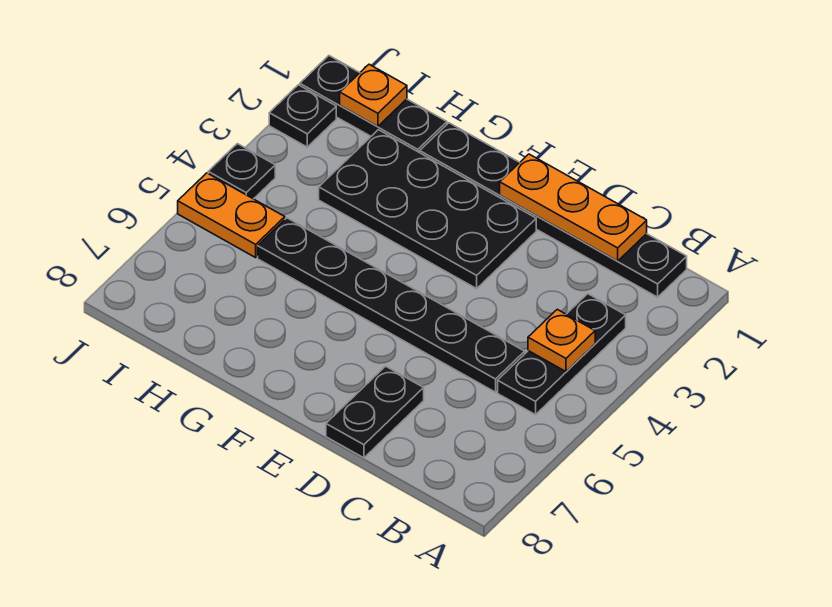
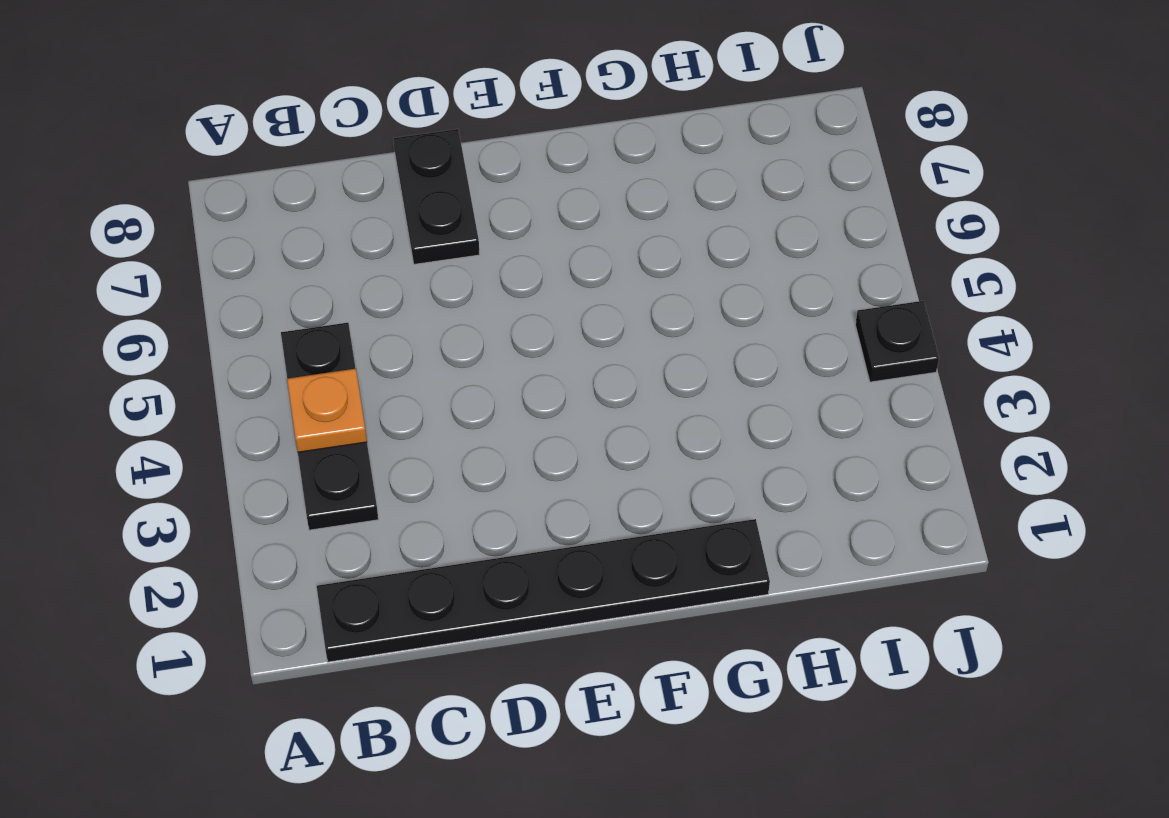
none -> black plate C5:H5 level 1
none -> black plate E2:H3 level 1
none -> black plate H1:J1 level 1

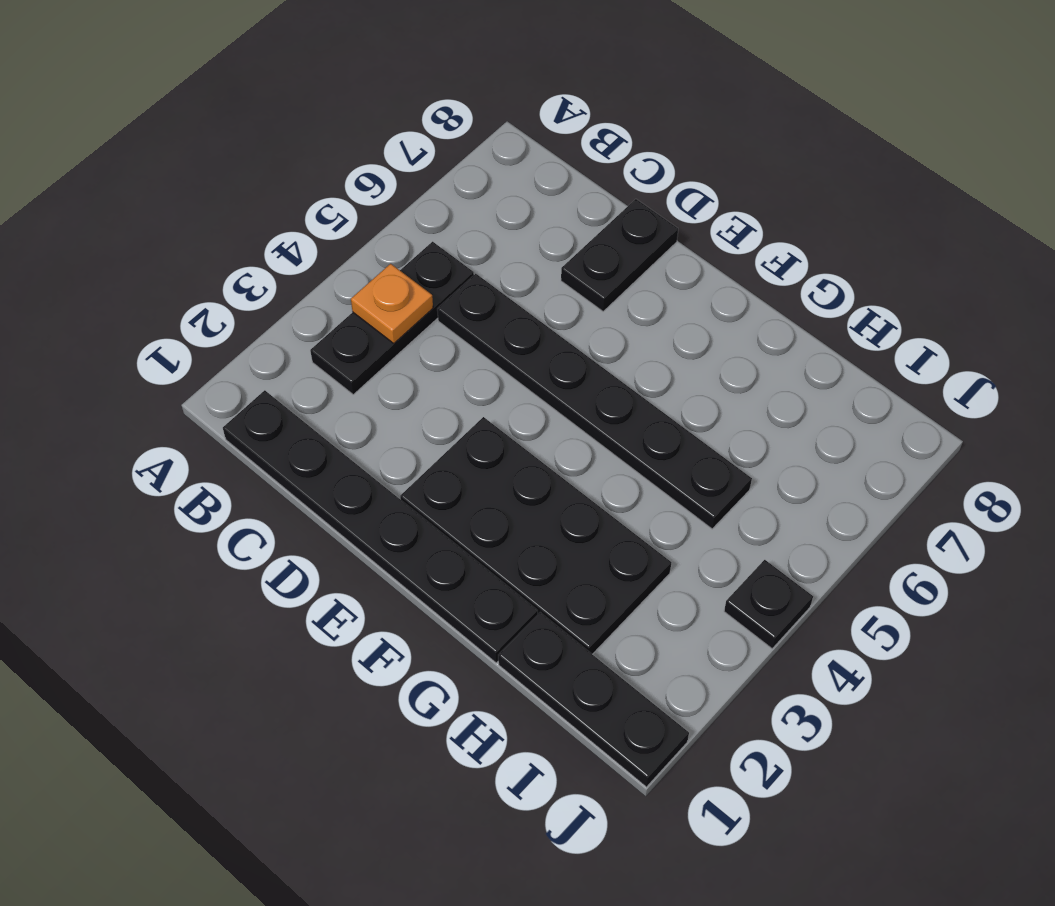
none -> orange plate I5:J5 level 1
none -> black plate J2 level 1
none -> orange plate C1:E1 level 2

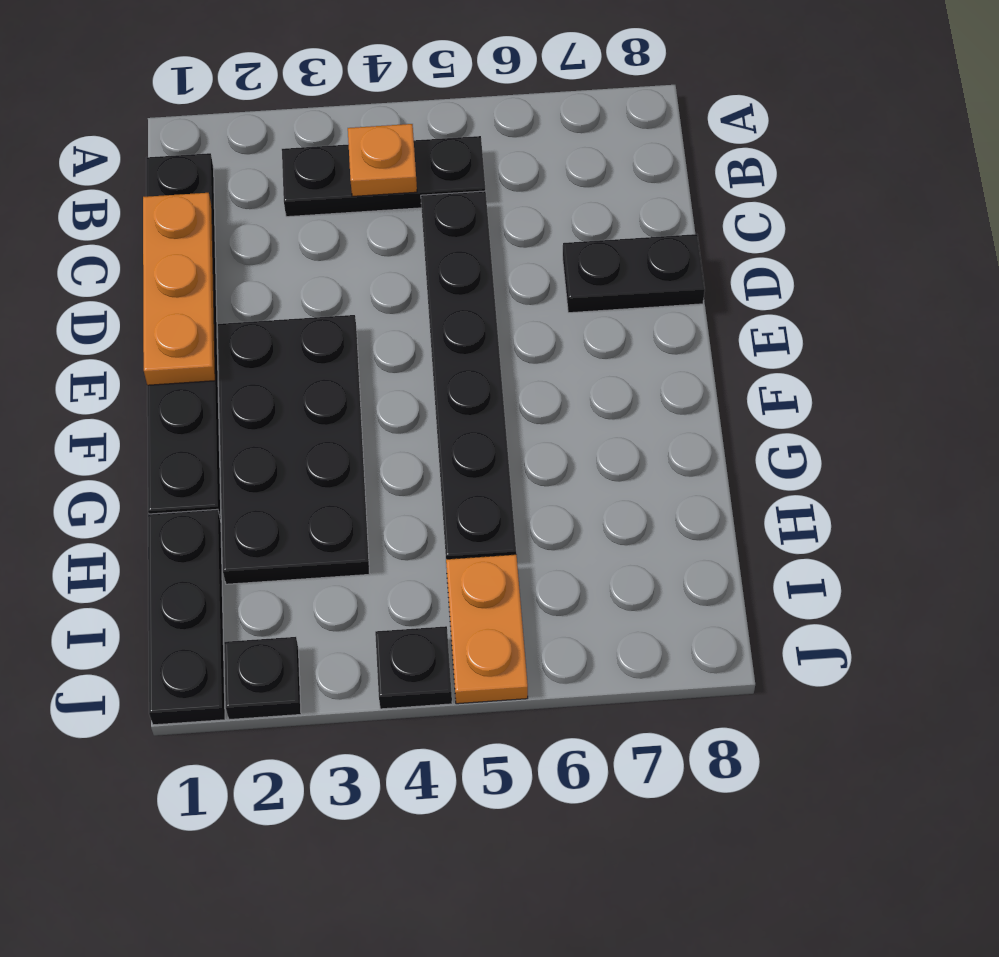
none -> orange plate I1 level 2

